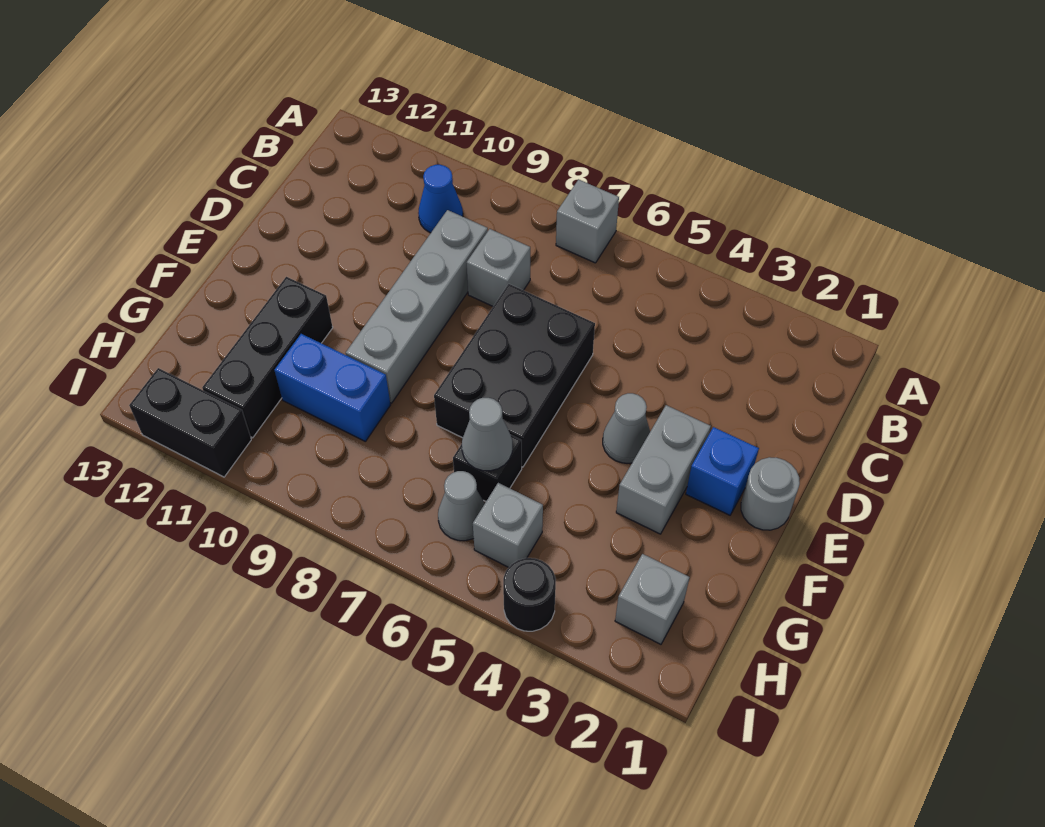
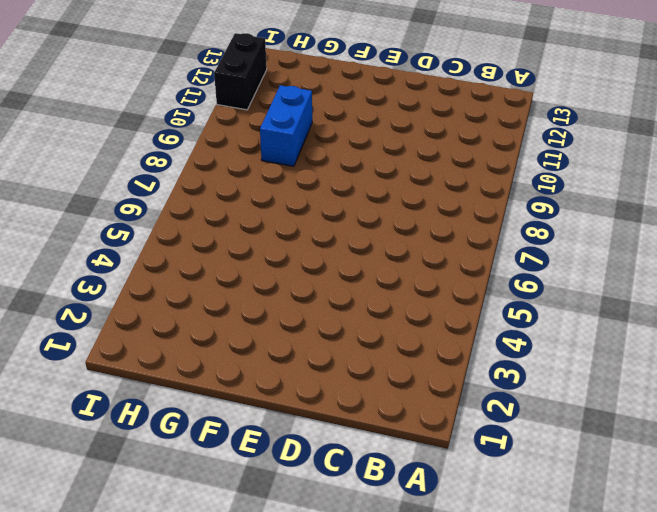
none -> grey brick A7 level 1
none -> blue cone B10 level 1
none -> grey brick C8 level 1

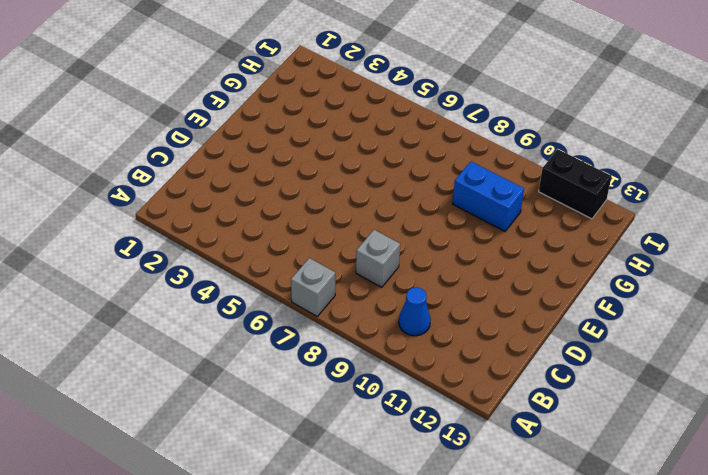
none -> grey brick C9:F9 level 1
none -> black brick D6:F7 level 1
none -> grey round brick E1 level 1

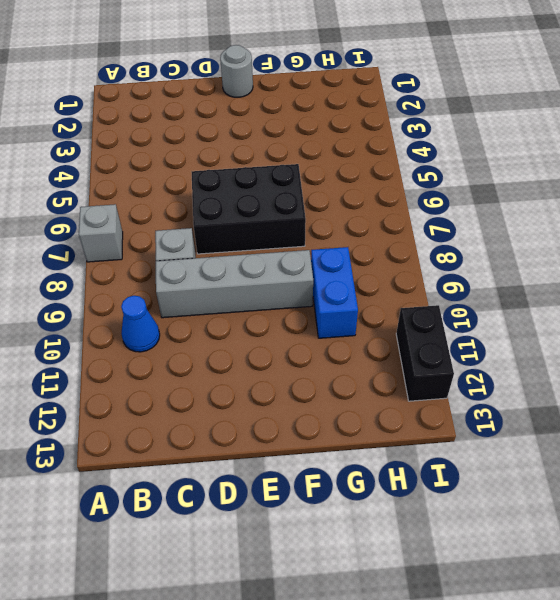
none -> blue brick E2 level 1
none -> grey brick E3:F3 level 1
none -> grey cone E4 level 1

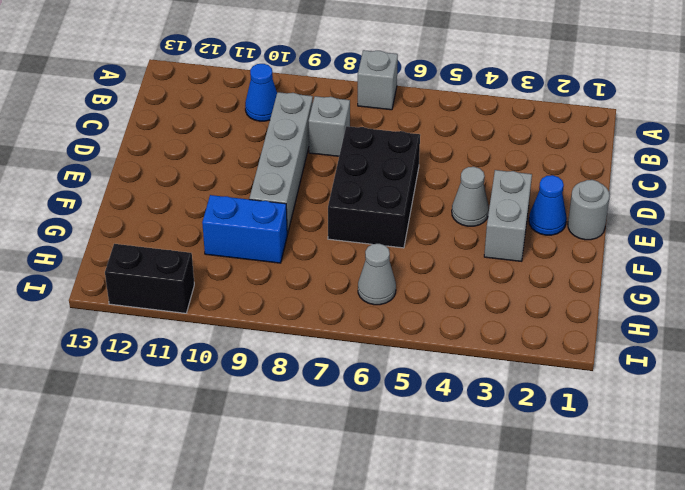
blue cone E2 level 1 -> blue brick E2 level 1
none -> black brick F11:H11 level 1
none -> black brick G6 level 1
none -> grey brick H2 level 1

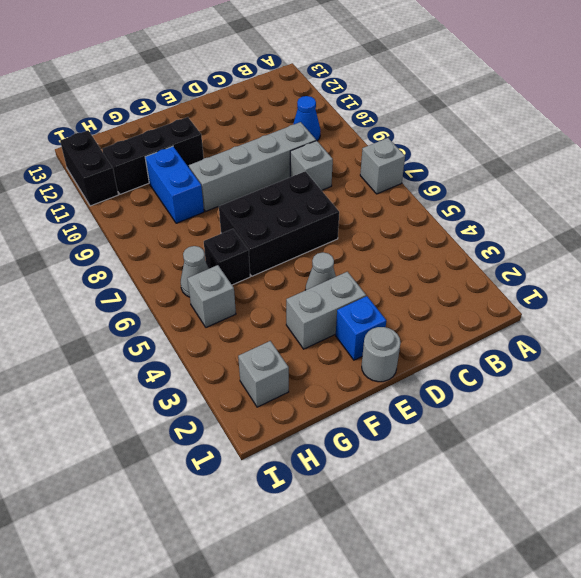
none -> black round brick I4 level 1
none -> grey cone G6 level 2

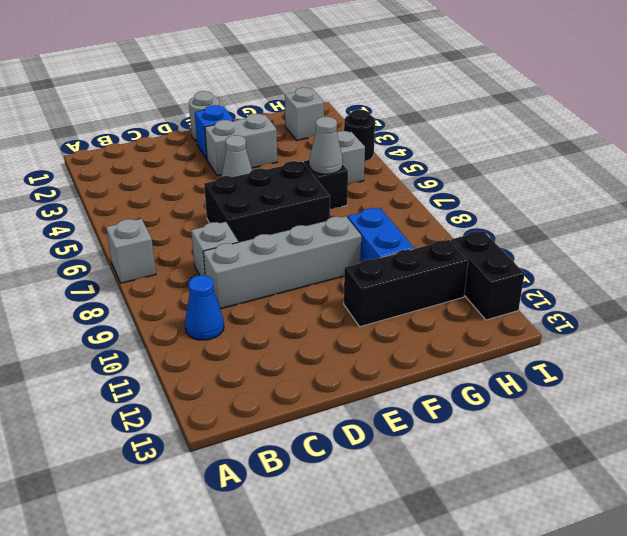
none -> grey cone H6 level 1

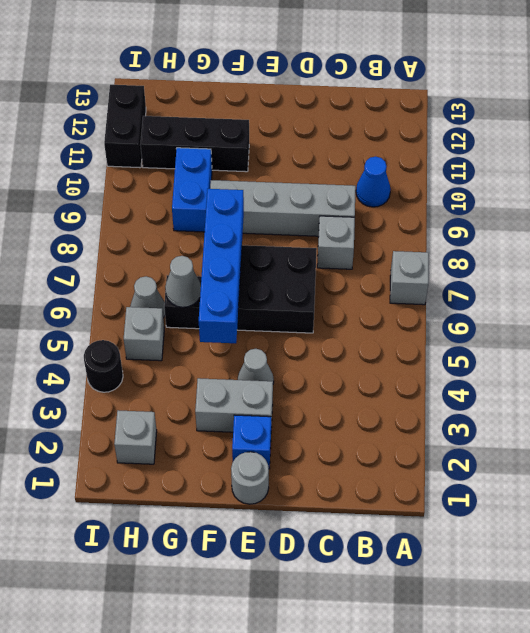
blue brick F5:F8 level 2 -> none

